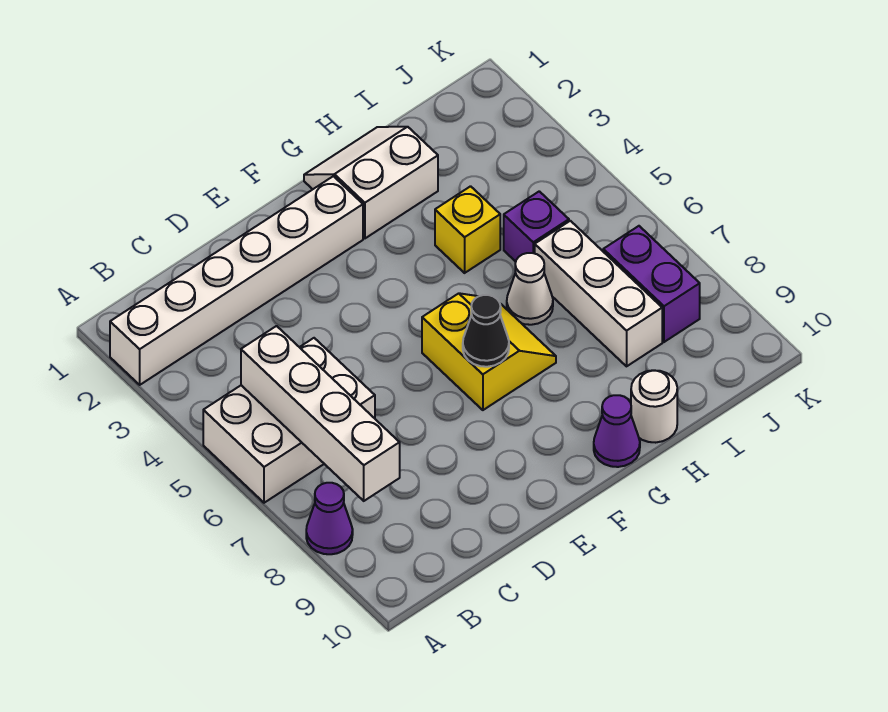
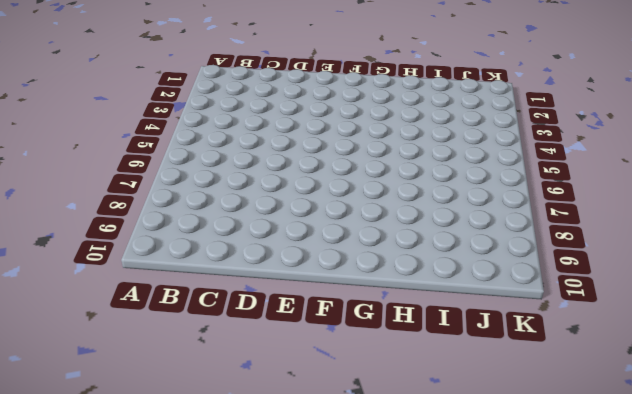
none -> white brick A2:F2 level 1
none -> white brick A5:C6 level 1
none -> purple cone A8 level 1

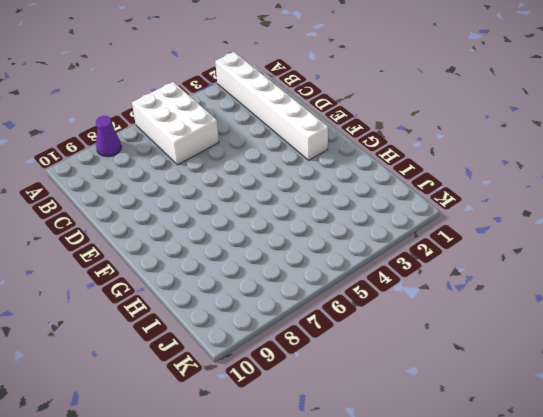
none -> yellow slope F6:G7 level 1 top F
none -> white slope G1:H2 level 1 top 2
none -> purple cone G10 level 1

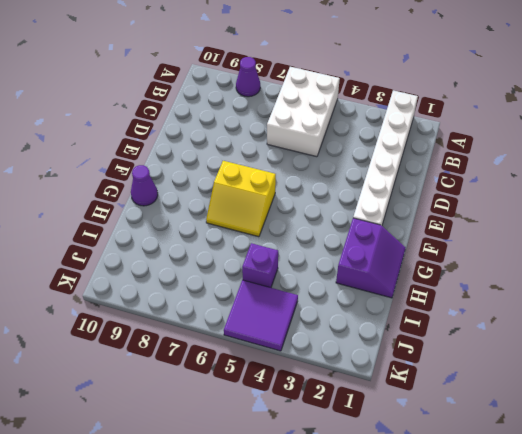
purple slope G1:H2 level 1 top 2 -> white slope G1:H2 level 1 top 2
purple tile J4:K5 level 1 -> none
none -> yellow brick H4 level 1
none -> white cone H6 level 1
none -> white round brick H10 level 1

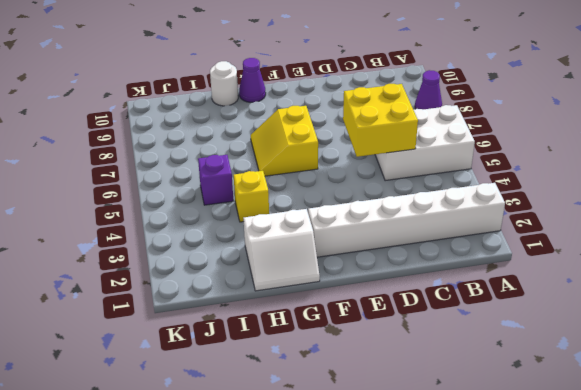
yellow brick C5:D6 level 2 -> none
none -> white cone H6 level 1
none -> white brick I6:I8 level 1
none -> purple brick J7:J8 level 1

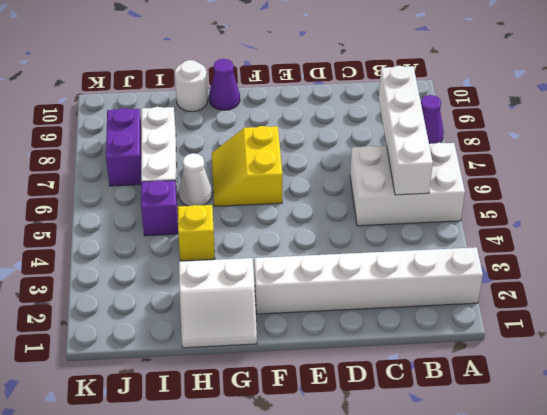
none -> black cone F7 level 2

